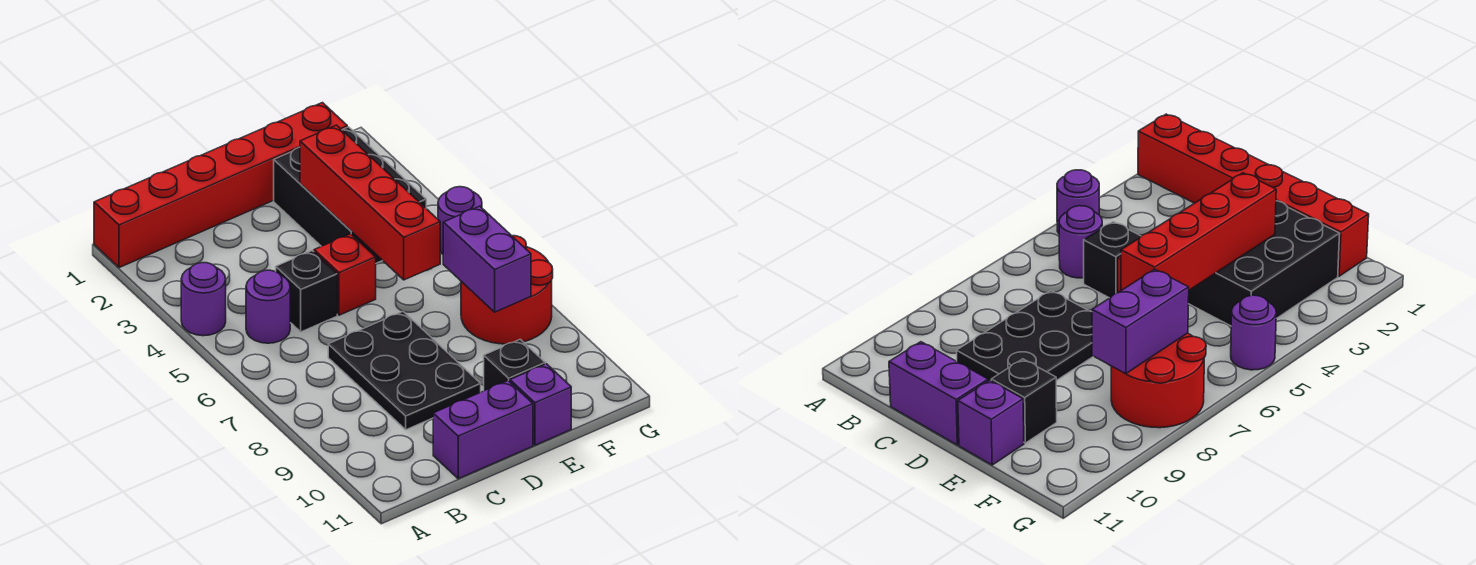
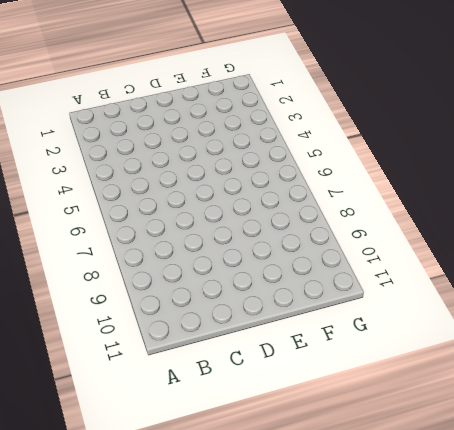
none -> red brick A1:F1 level 1
none -> purple round brick A4 level 1
none -> purple round brick B5 level 1

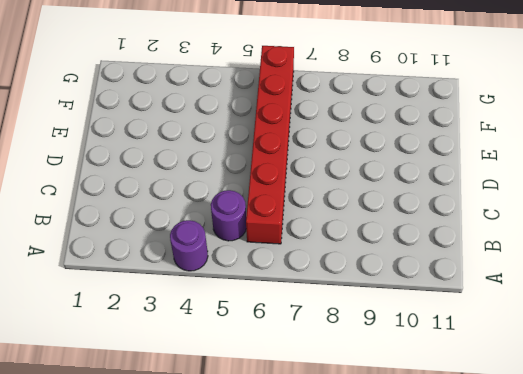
red brick B6:G6 level 1 -> red brick A1:F1 level 1
none -> black brick C5 level 1
none -> black plate C7:D9 level 1
none -> purple brick C11:D11 level 1

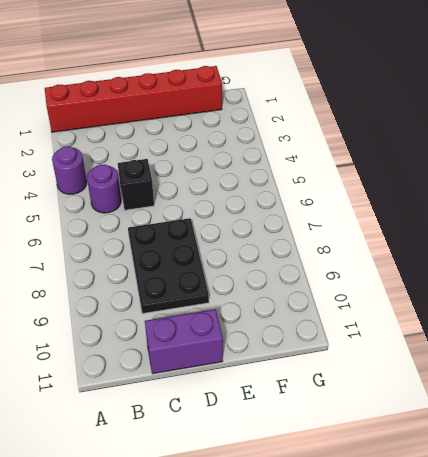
none -> red brick D5 level 1
none -> black brick E2:F4 level 1
none -> black brick E10 level 1

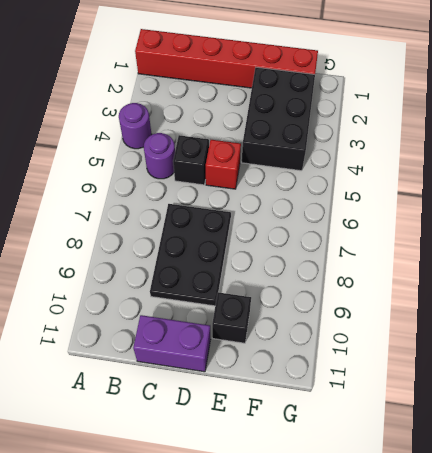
none -> purple brick E11 level 1
none -> red round brick F7:G8 level 1
none -> purple round brick G5 level 1

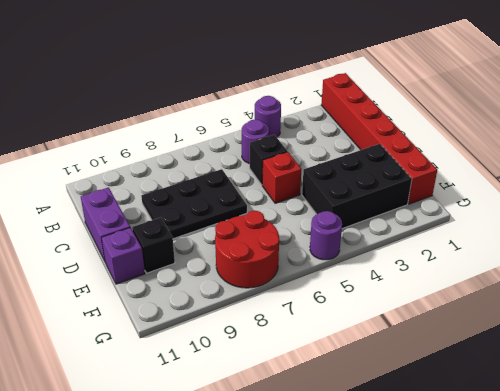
none -> red brick E3:E6 level 2
none -> purple brick F7:F8 level 2

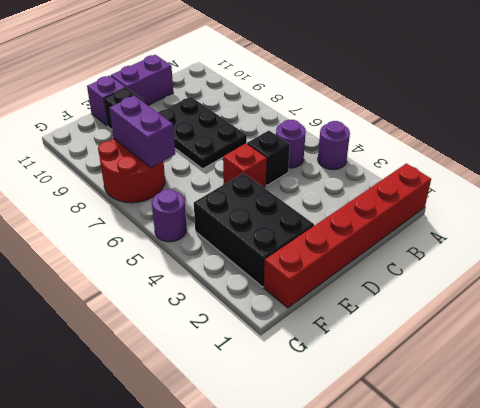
none -> red brick E3:E6 level 2

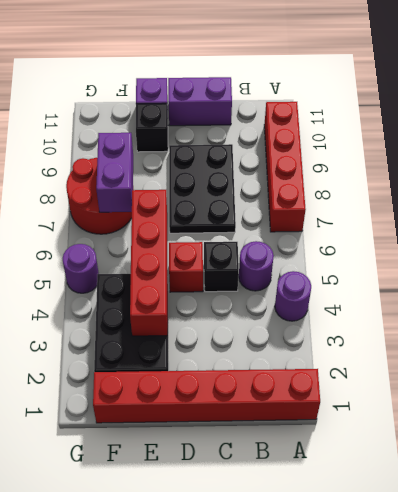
red brick A7:A10 level 1 -> none

